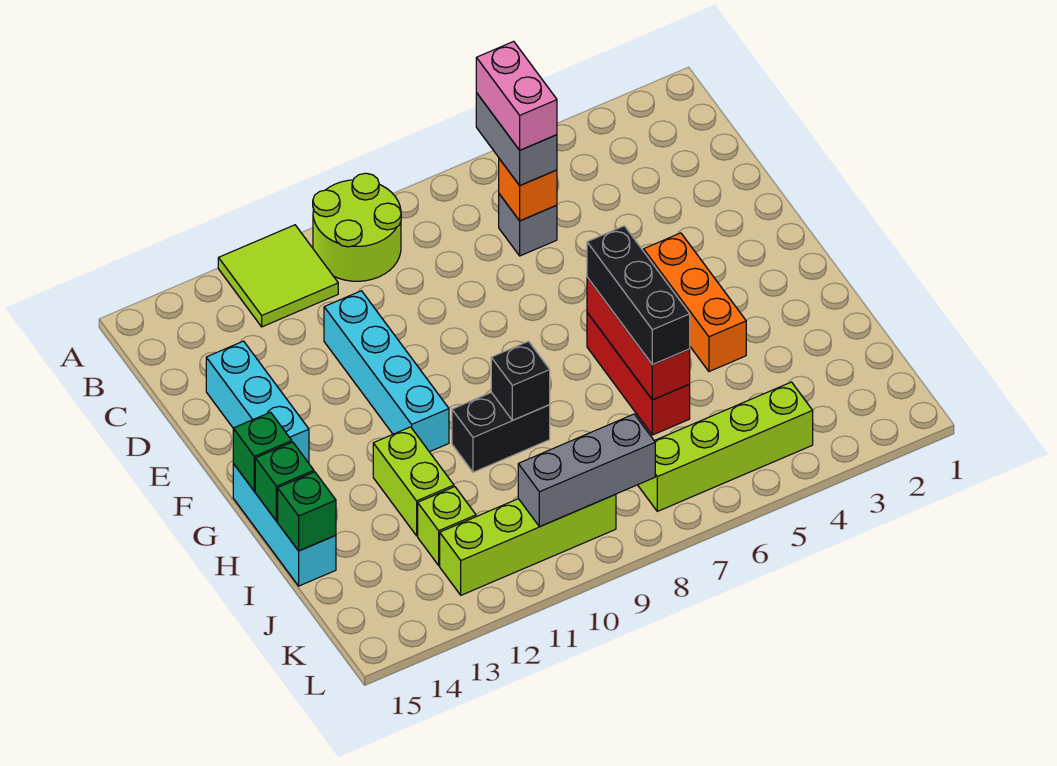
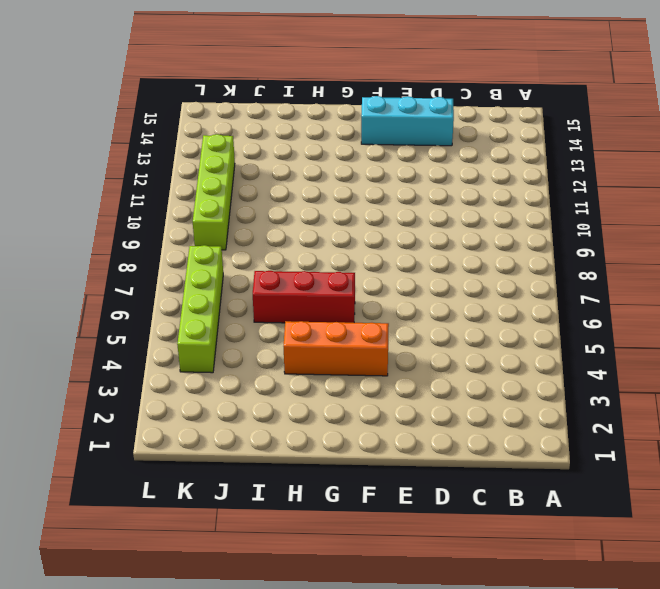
none -> lime round brick A9:B10 level 1
none -> lime tile A11:B12 level 1
none -> grey brick C6 level 1

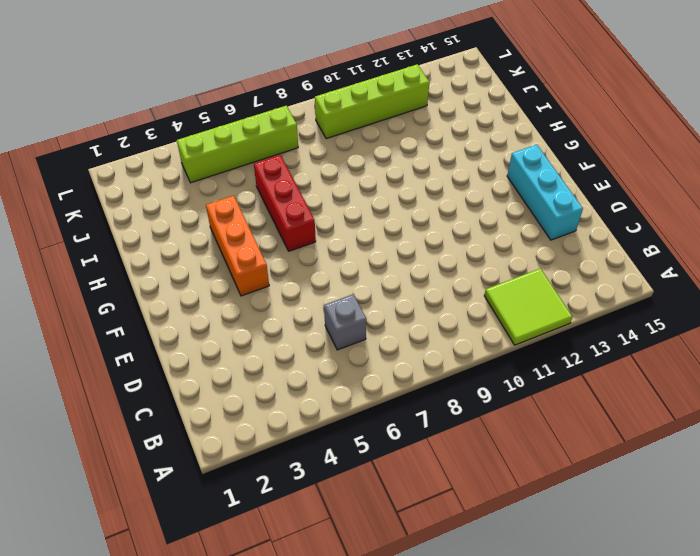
none -> lime round brick A9:B10 level 1
none -> cyan brick D11:G11 level 1
none -> cyan brick G15:I15 level 1

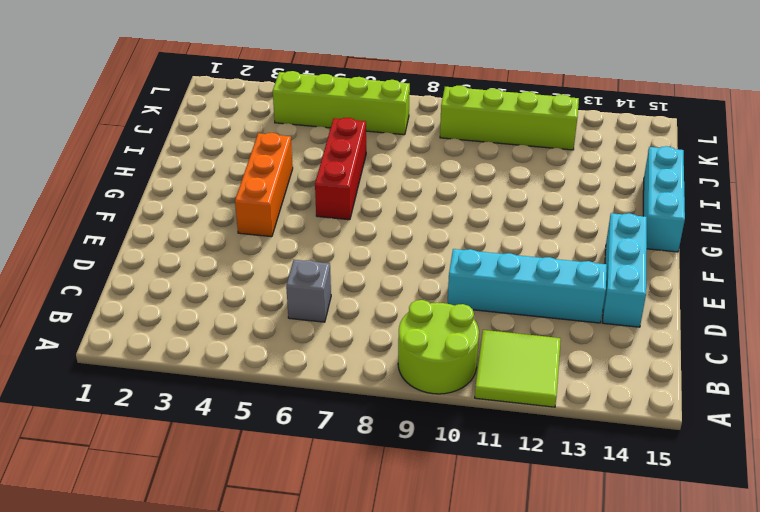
cyan brick D10:D13 level 1 -> cyan brick D11:G11 level 1
none -> black brick H9:H10 level 1
none -> lime brick H12:I12 level 1
none -> lime brick J12 level 1

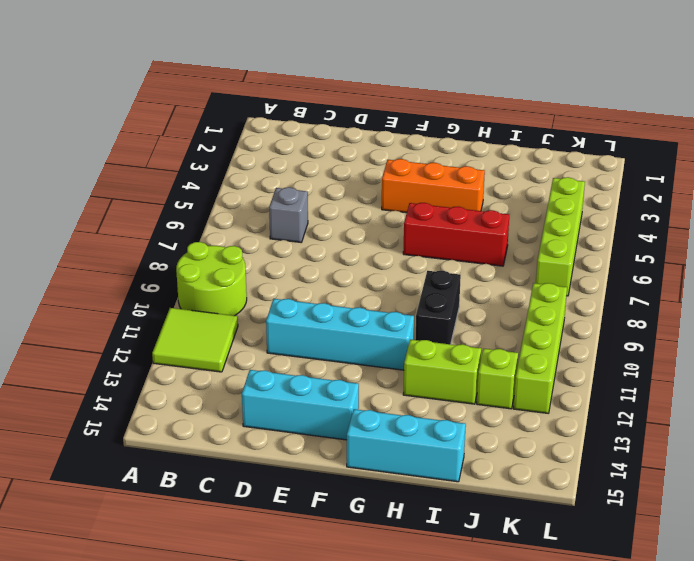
none -> orange brick C6 level 2
none -> red brick G6:I6 level 2
none -> green brick G15 level 2

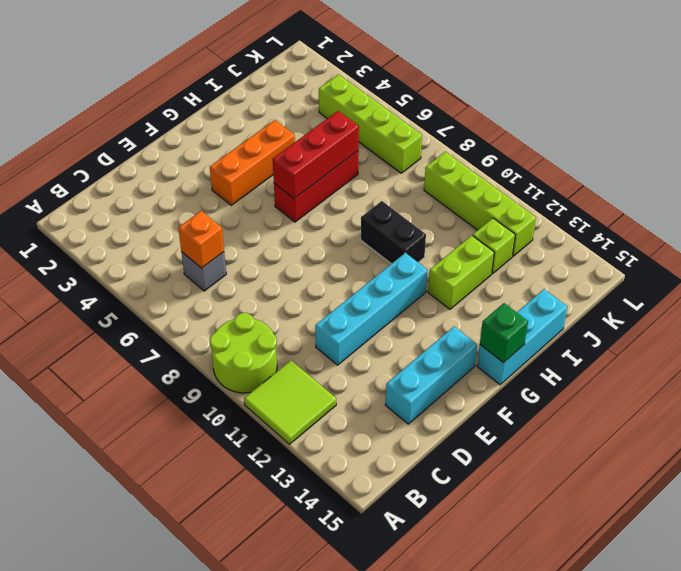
none -> black brick H9 level 2
none -> green brick H15 level 2
none -> green brick I15 level 2

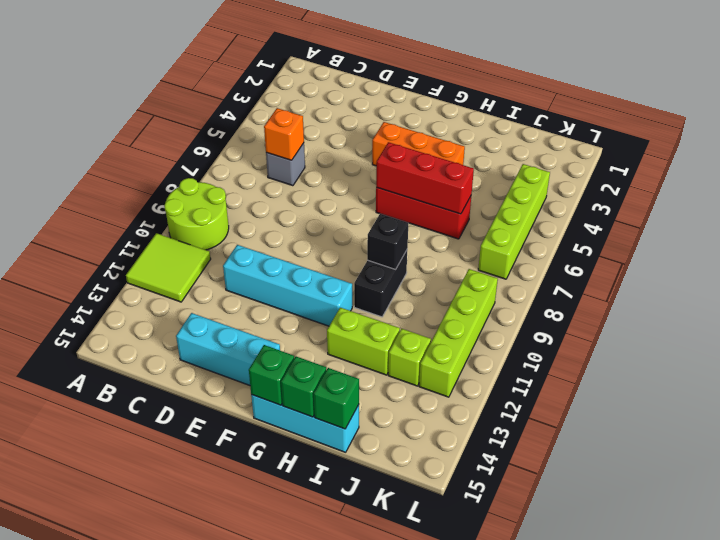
none -> grey brick K8:K10 level 2
none -> grey brick B6:C6 level 3
none -> black brick G6:I6 level 3

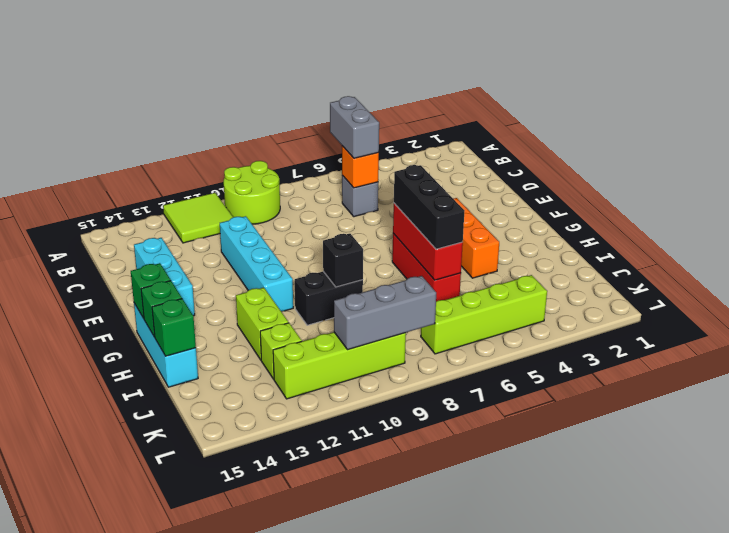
none -> pink brick B6:C6 level 4

